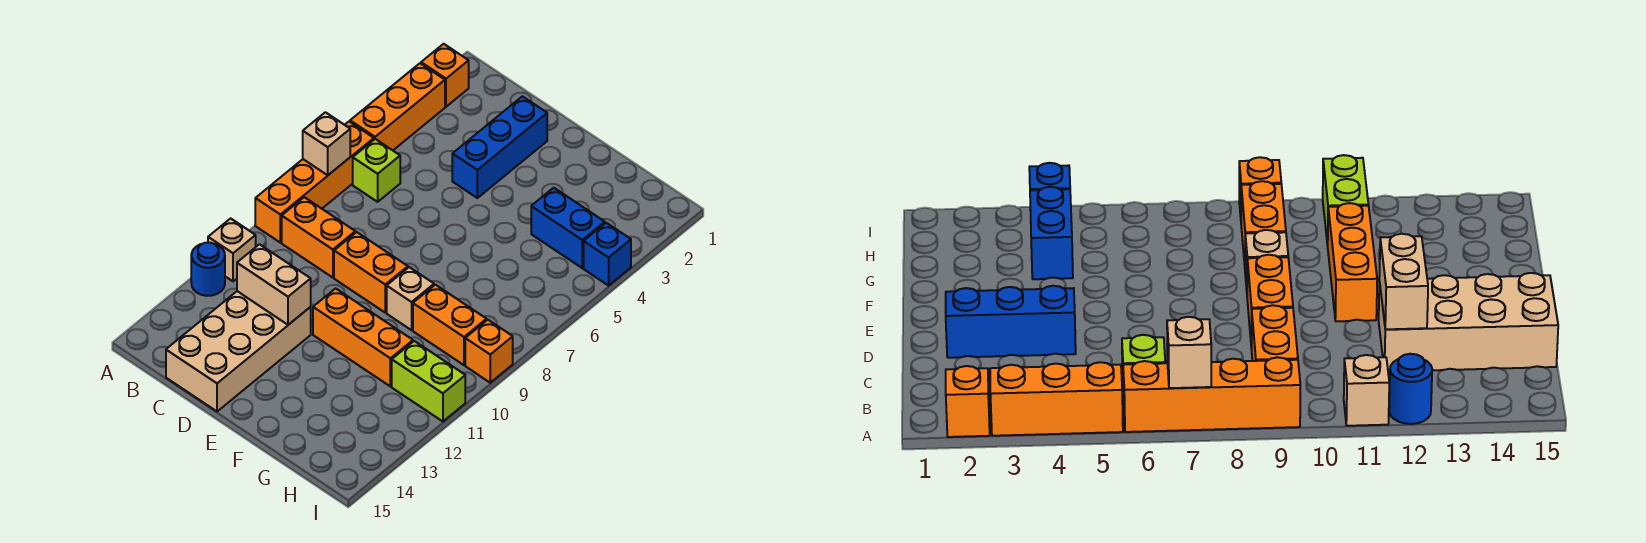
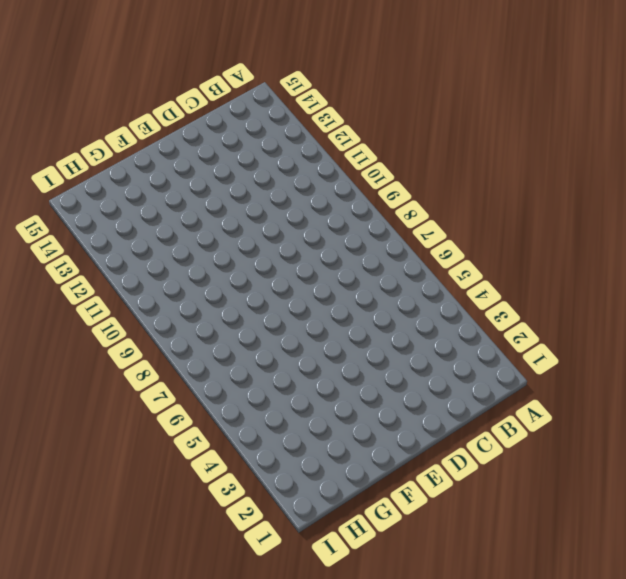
none -> orange brick A2 level 1
none -> orange brick A3:A5 level 1
none -> orange brick A6:A9 level 1

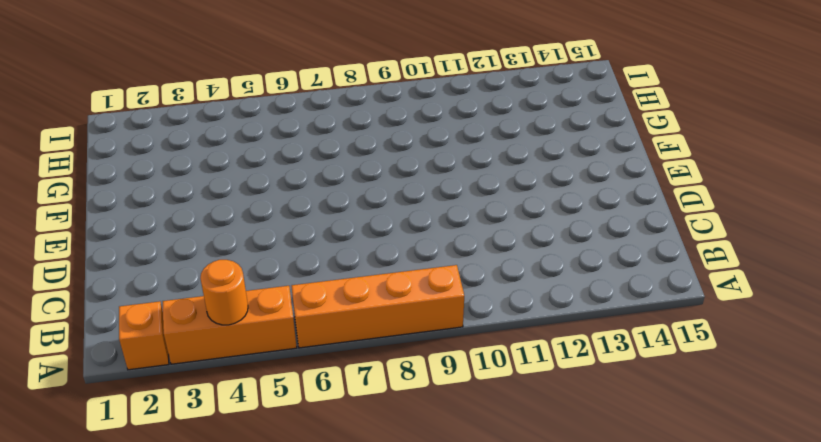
orange round brick A4 level 2 -> none
none -> tan brick A11 level 1
none -> blue round brick A12 level 1
none -> lime brick B6 level 1

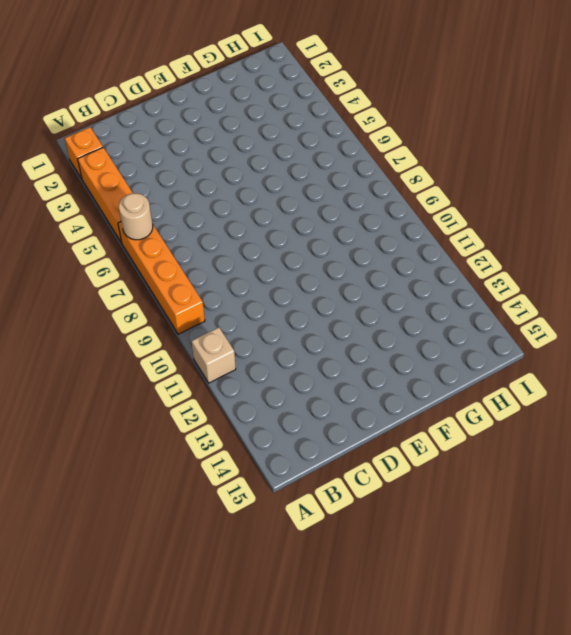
tan round brick A6 level 2 -> none
none -> blue round brick A12 level 1
none -> lime brick B6 level 1
none -> orange brick B9:C9 level 1

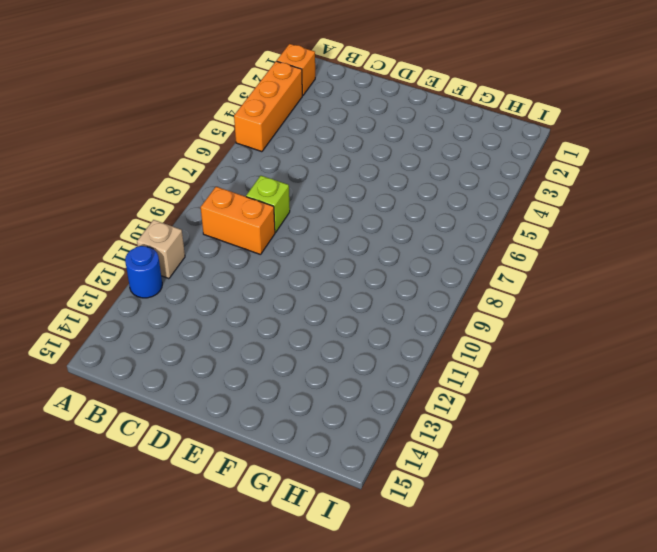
lime brick C8 level 1 -> lime brick B6 level 1
none -> orange brick A6:A9 level 1
none -> tan brick C12:D15 level 1
none -> blue brick D2:D4 level 1

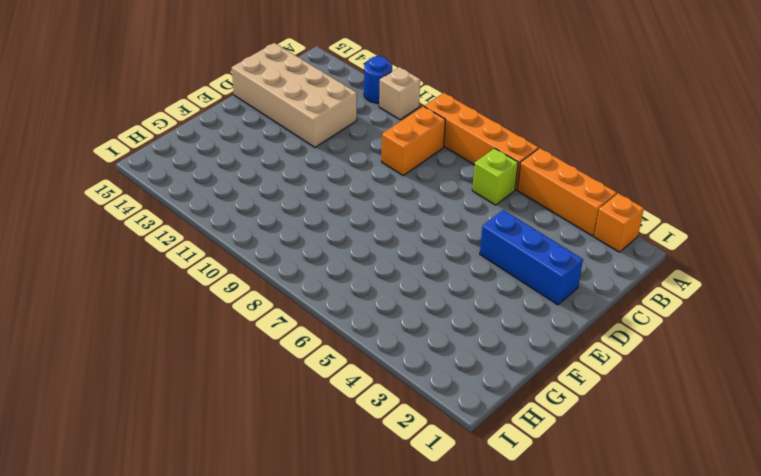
none -> orange brick D9:E9 level 1
none -> orange brick E11:G11 level 1
none -> tan brick F9 level 1

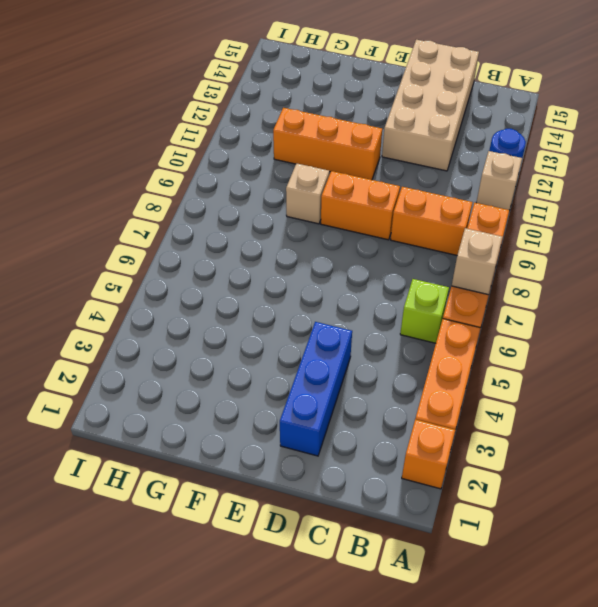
none -> blue brick G4:H4 level 1
none -> orange brick G9:H9 level 1
none -> lime brick H11:I11 level 1

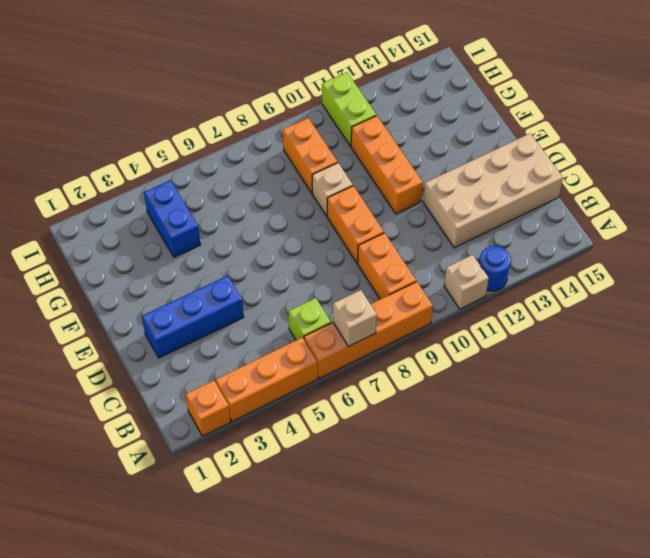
none -> blue brick I4 level 1
none -> orange brick I9 level 1
none -> tan brick C12:D12 level 2

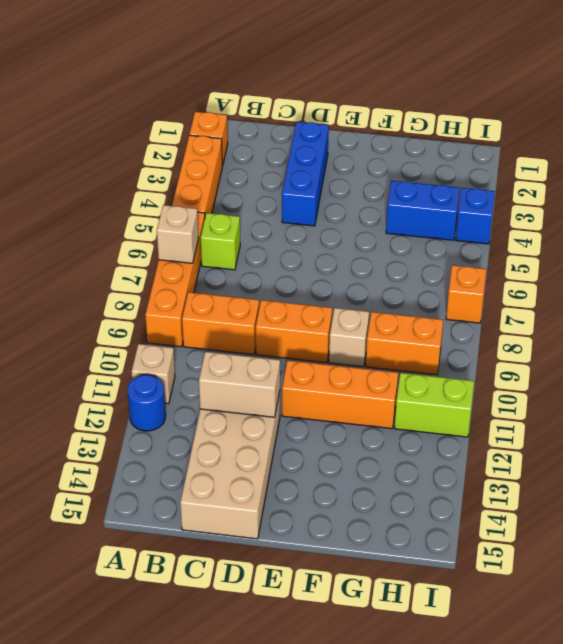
orange brick I7 level 1 -> orange brick I9 level 1

